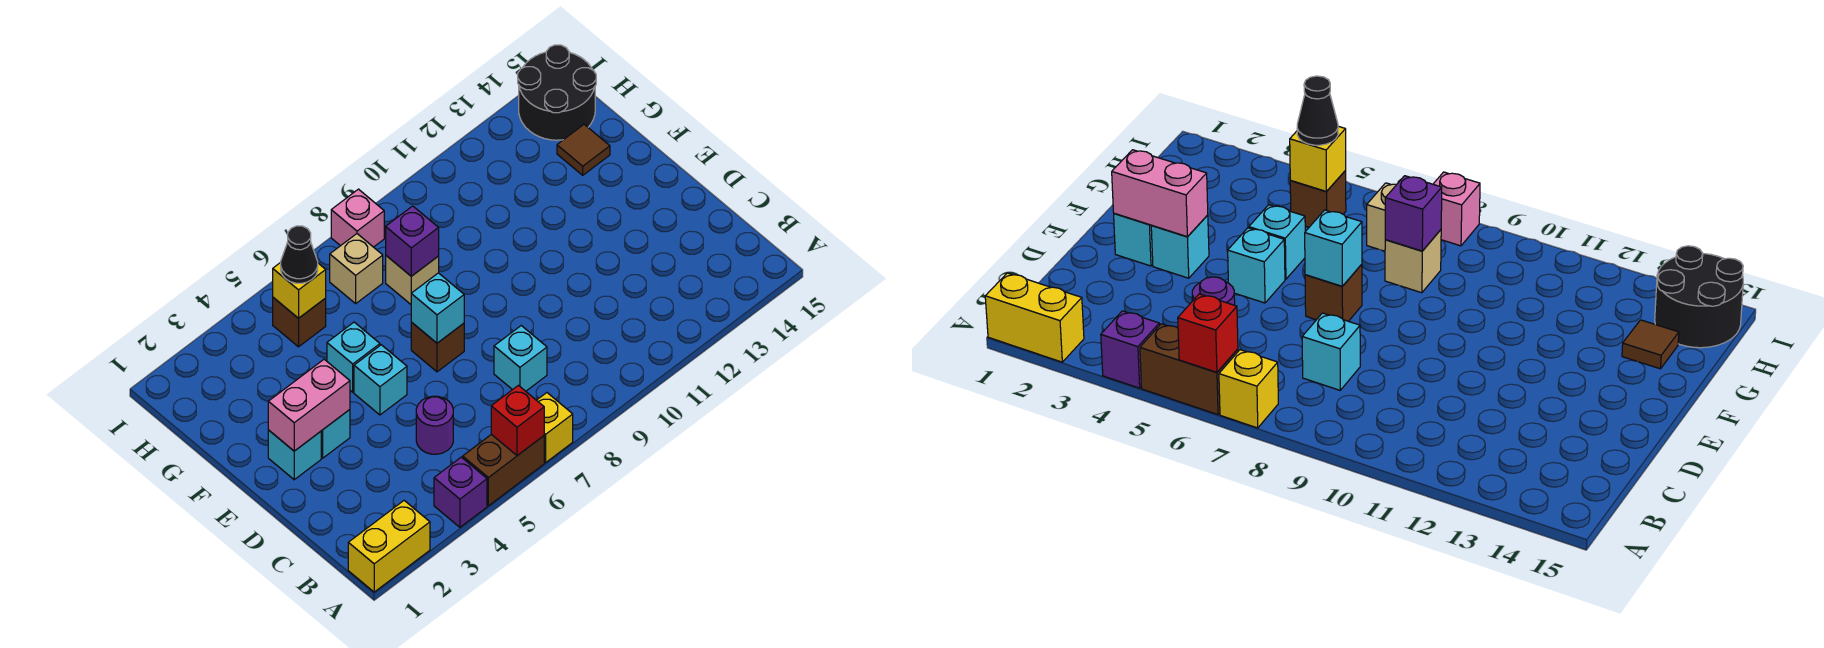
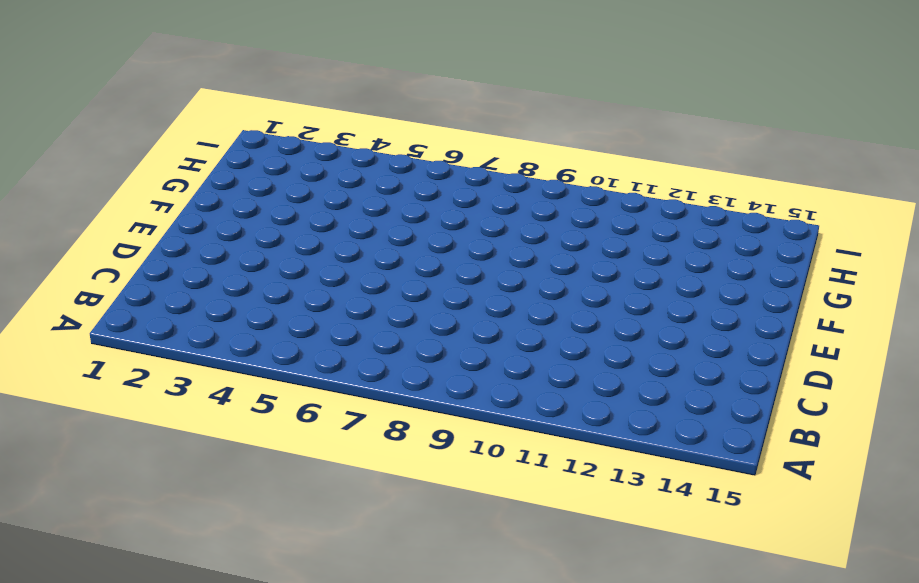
none -> yellow brick A1:A2 level 1
none -> purple brick A4 level 1
none -> brown brick A5:A6 level 1

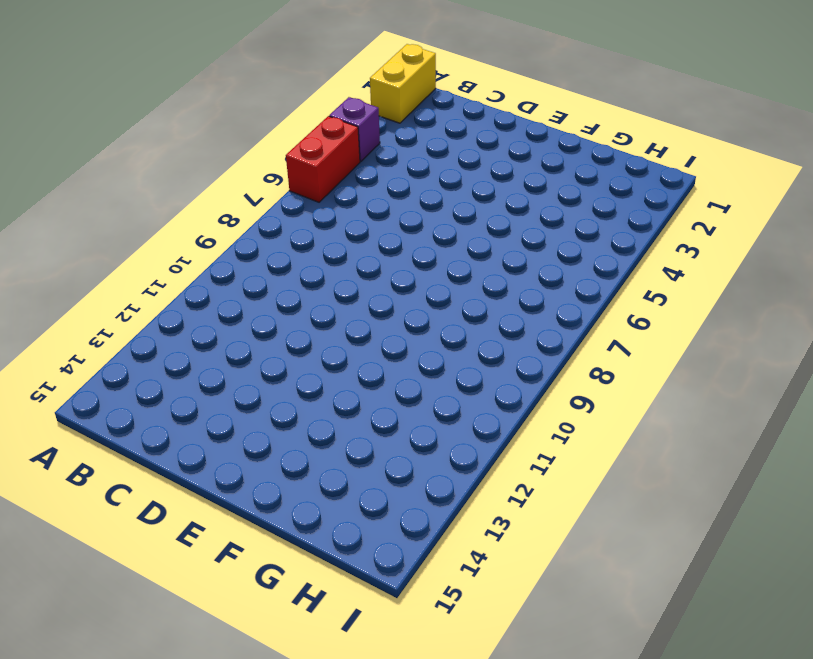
red brick A5:A6 level 1 -> brown brick A5:A6 level 1
none -> yellow brick A7 level 1
none -> purple round brick C5 level 1
none -> cyan brick C8 level 1

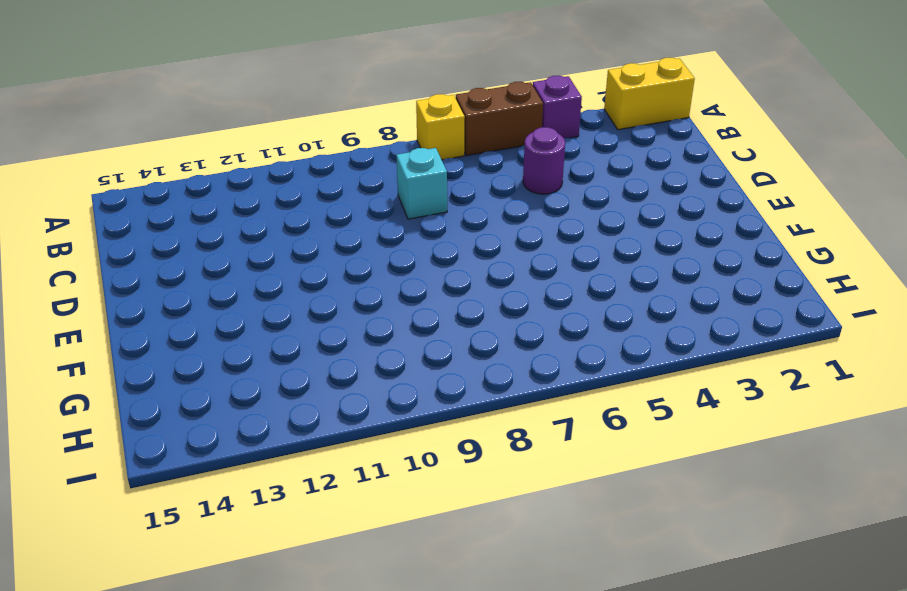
none -> cyan brick E2 level 1
none -> cyan brick E3 level 1
none -> cyan brick E5 level 1

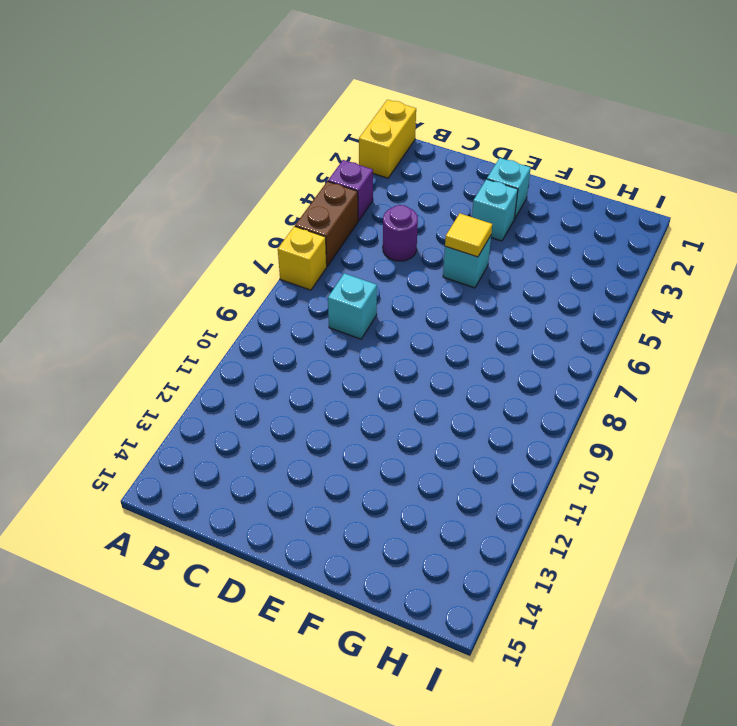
yellow tile E5 level 2 -> none
none -> brown brick E7 level 1
none -> cyan brick F5 level 1
none -> tan brick G8 level 1

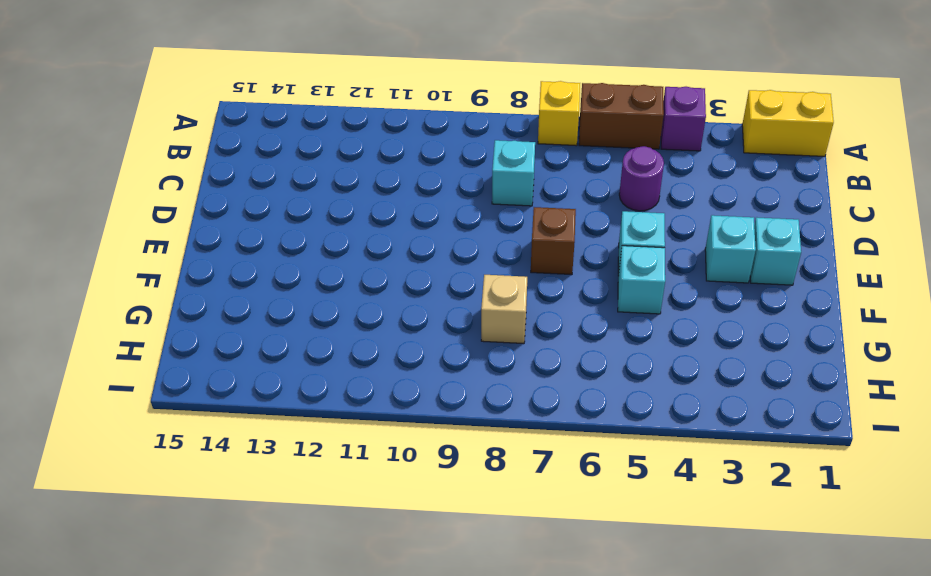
none -> brown tile G14 level 1
none -> brown brick H5 level 1
none -> tan brick H7 level 1

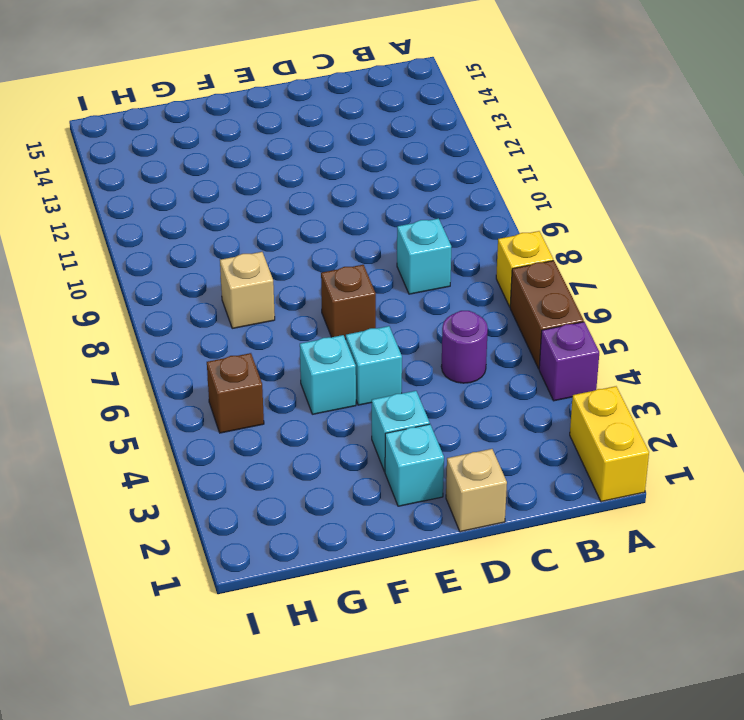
tan brick D1 level 1 -> tan brick H7 level 1
none -> brown tile G14 level 1
none -> black round brick H14:I15 level 1
none -> pink brick I8 level 1

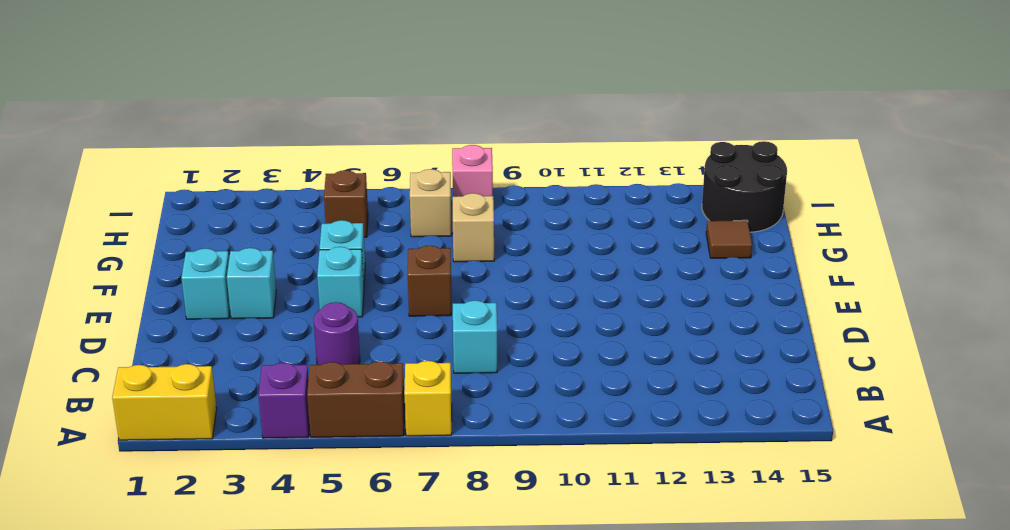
none -> red brick A6 level 2
none -> pink brick E2:E3 level 2
none -> cyan brick E7 level 2

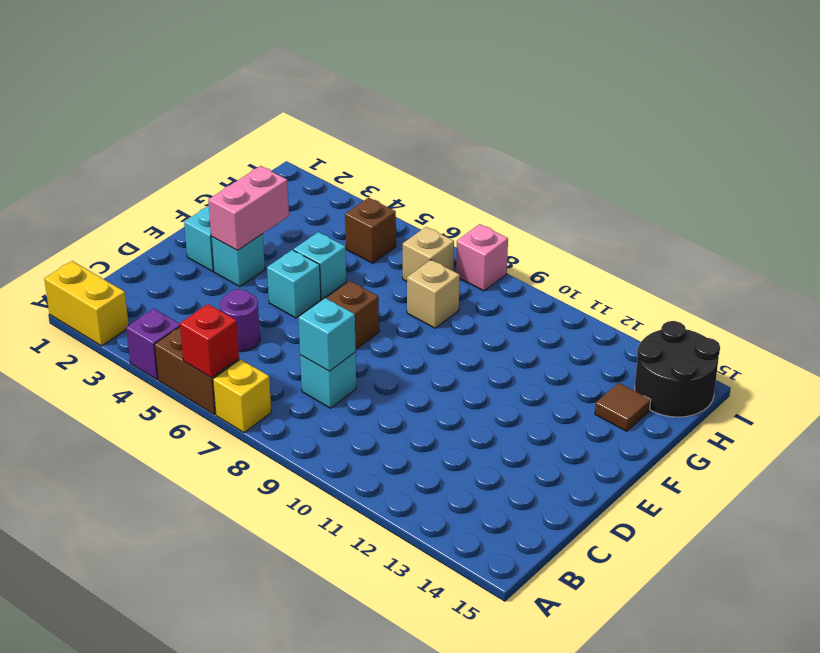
cyan brick C8 level 2 -> cyan brick E7 level 2
pink brick E3:F3 level 2 -> pink brick E2:E3 level 2
none -> purple brick G8 level 2
none -> yellow brick H5 level 2
none -> black cone H5 level 3

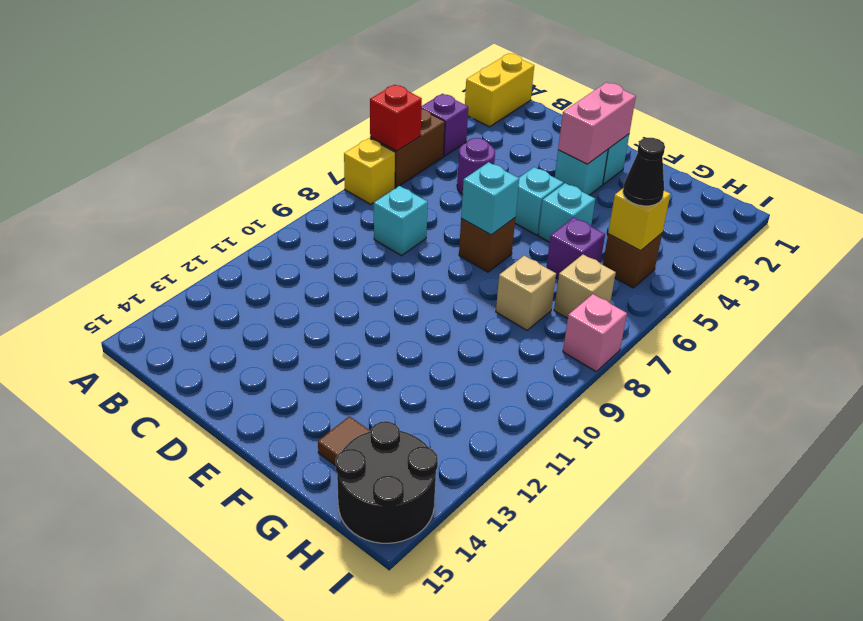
purple brick G6 level 1 -> purple brick G8 level 2

